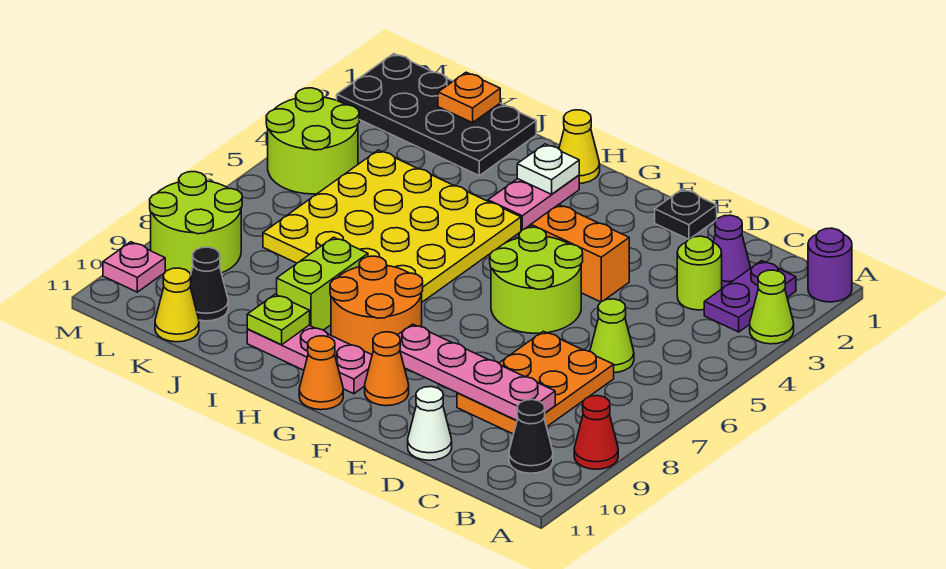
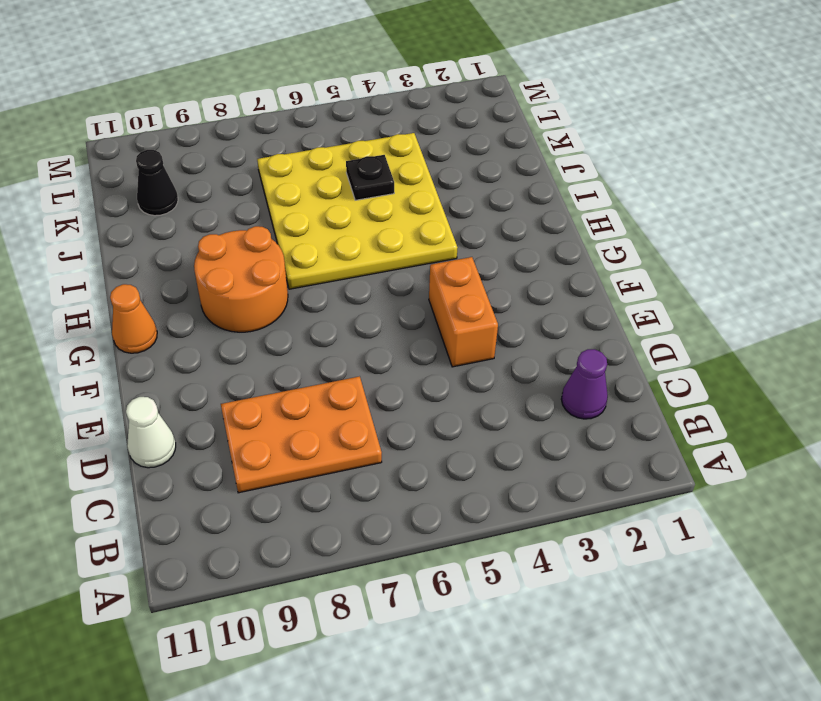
black plate J5 level 2 -> black plate E1 level 1
none -> purple round brick A1 level 1
none -> lime cone A3 level 1
none -> red cone A9 level 1
none -> purple plate B2:B3 level 1

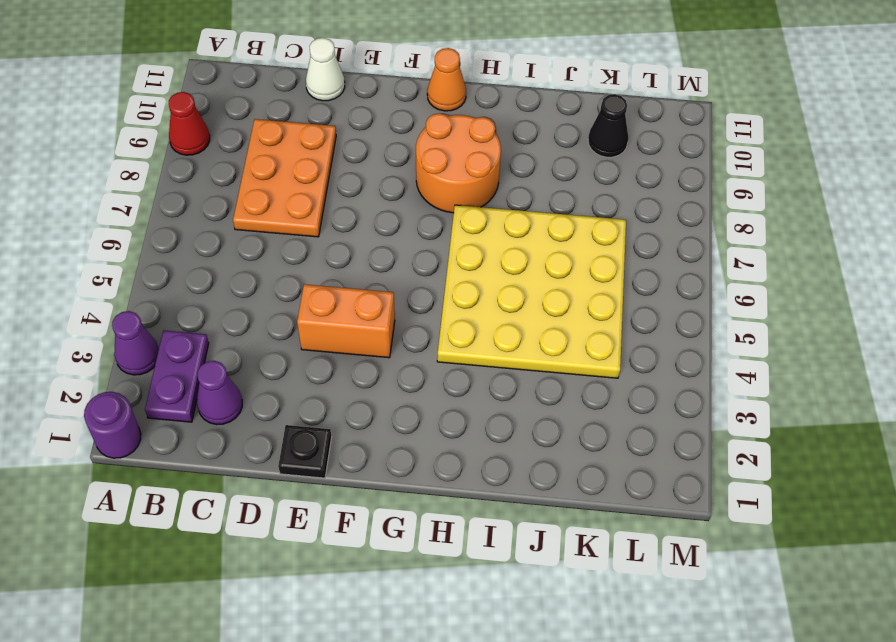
purple cone A3 level 1 -> lime cone A3 level 1
none -> black cone B10 level 1
none -> lime round brick C3 level 1
none -> lime cone C6 level 1
none -> lime round brick E5:F6 level 1

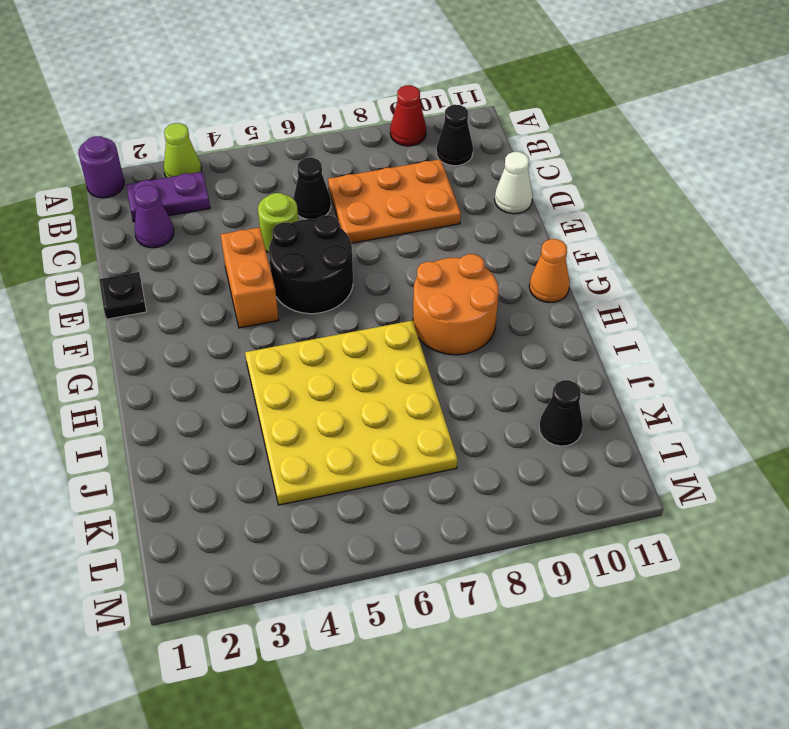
black cone C6 level 1 -> lime cone C6 level 1
lime round brick D5 level 1 -> lime round brick C3 level 1
black round brick E5:F6 level 1 -> lime round brick E5:F6 level 1
none -> orange cone F10 level 1
none -> pink plate G10:I10 level 1
none -> yellow cone H1 level 1
none -> pink plate H2:H3 level 1

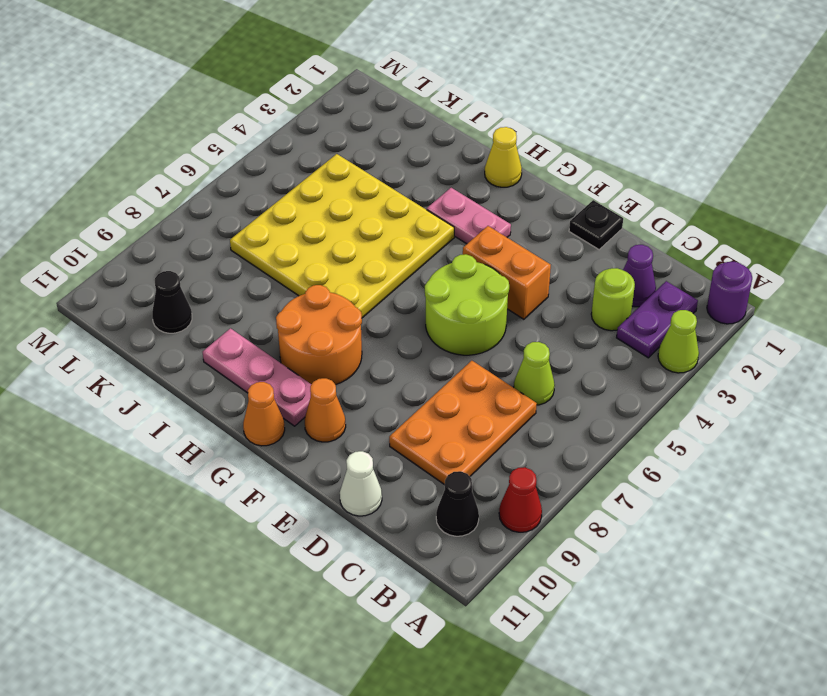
pink plate G3:H3 level 1 -> pink plate H2:H3 level 1
none -> lime brick I8:I9 level 1
none -> black plate J1:M2 level 1
none -> yellow cone K11 level 1
none -> lime round brick L4:M5 level 1

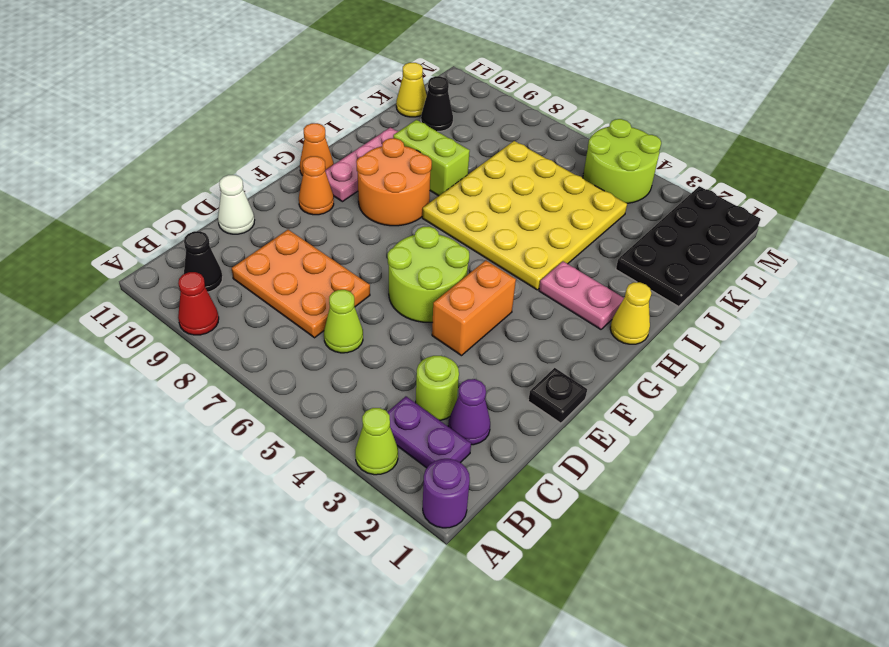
none -> lime round brick L8:M9 level 1
none -> pink plate M10 level 1
none -> pink plate C9:F9 level 2
none -> white plate H2 level 2

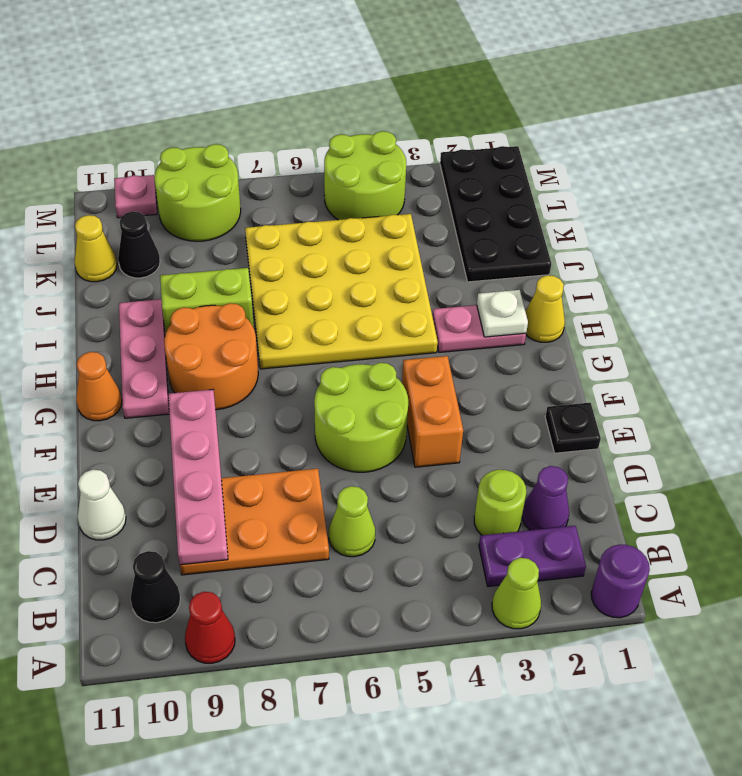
none -> orange cone F10 level 1
none -> lime plate I10 level 2
none -> orange plate K1 level 2

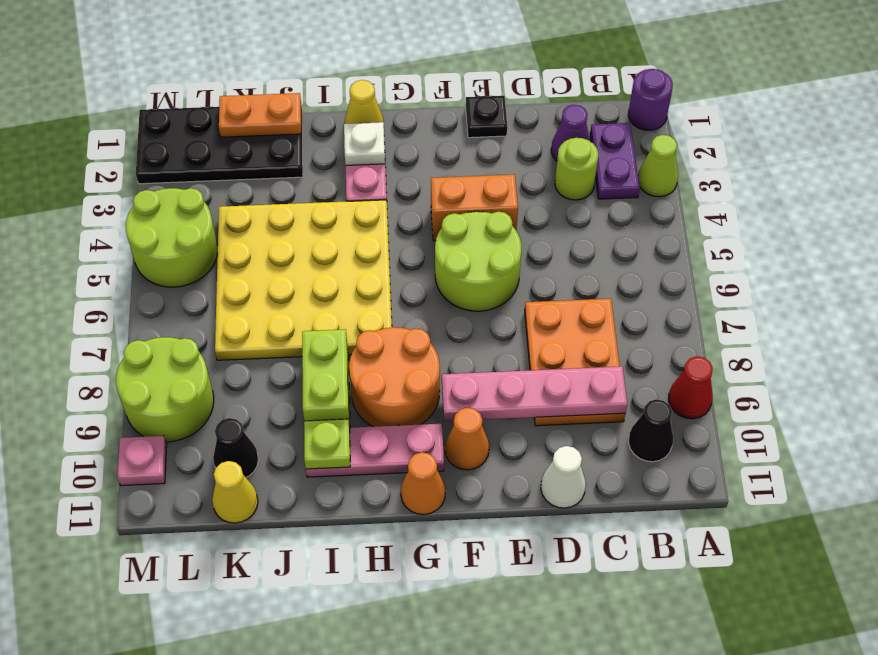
orange plate J1:K1 level 2 -> orange plate K1 level 2
none -> lime cone C6 level 1

